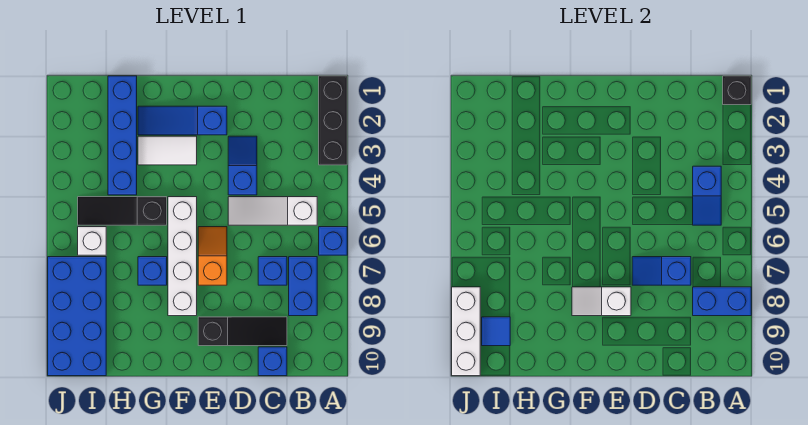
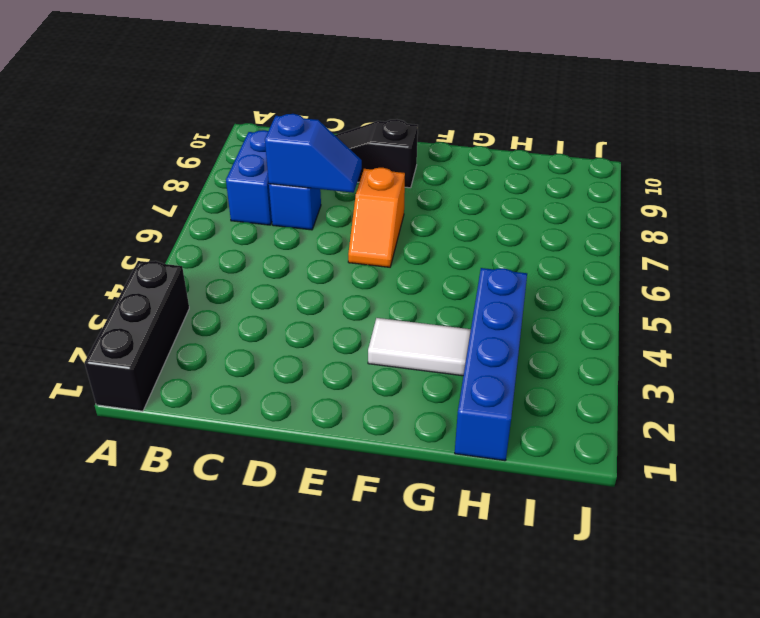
none -> blue brick A6 level 1
none -> white slope B5:D5 level 1 top B
none -> blue brick C10 level 1

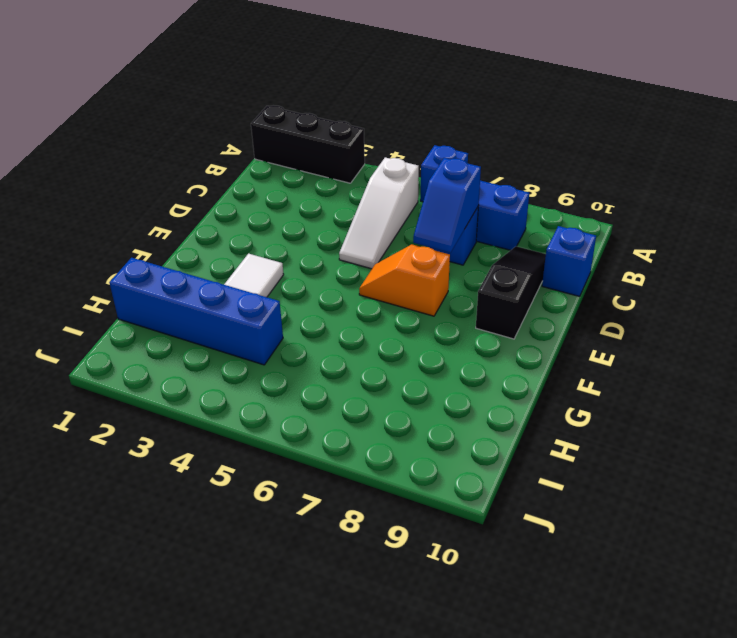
none -> blue slope D3:D4 level 1 top 4
none -> blue slope E2:G2 level 1 top E
none -> white brick F5:F8 level 1

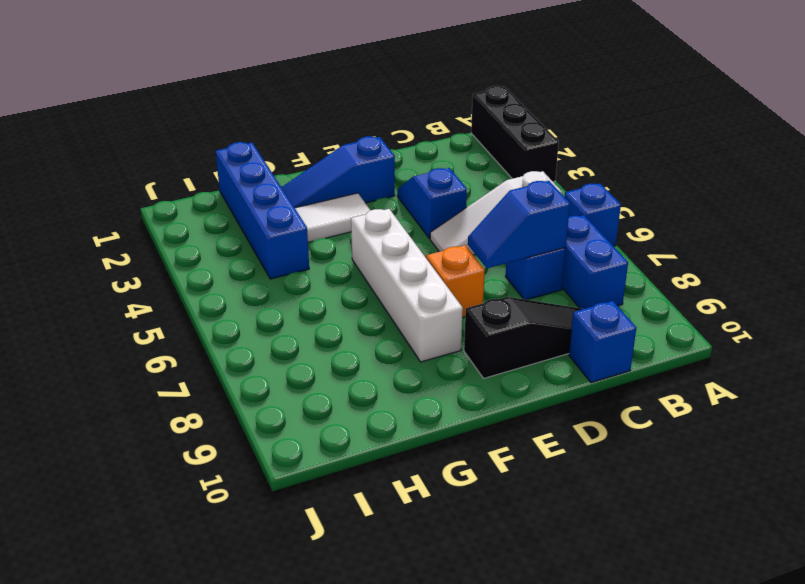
none -> black slope G5:I5 level 1 top G
none -> blue brick G7 level 1
none -> white brick I6 level 1

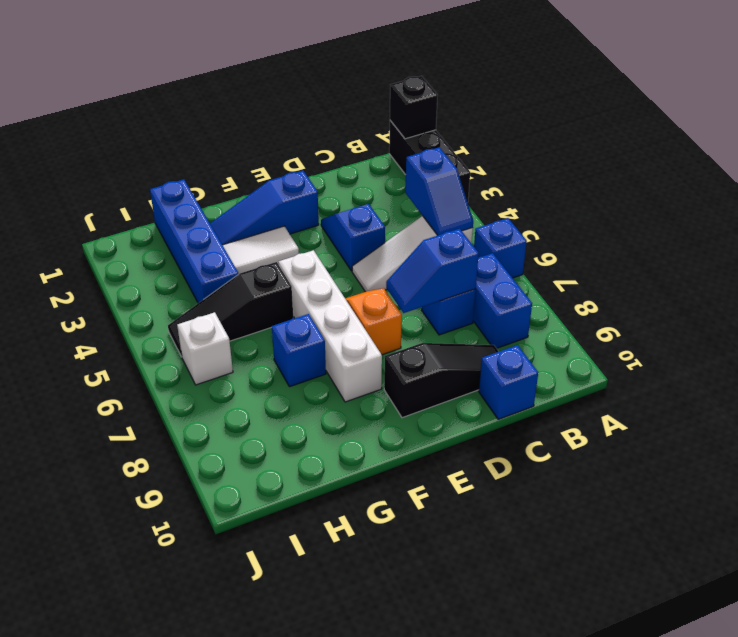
none -> blue brick I7:J10 level 1
none -> blue brick A8:B8 level 2
none -> white slope E8:F8 level 2 top E

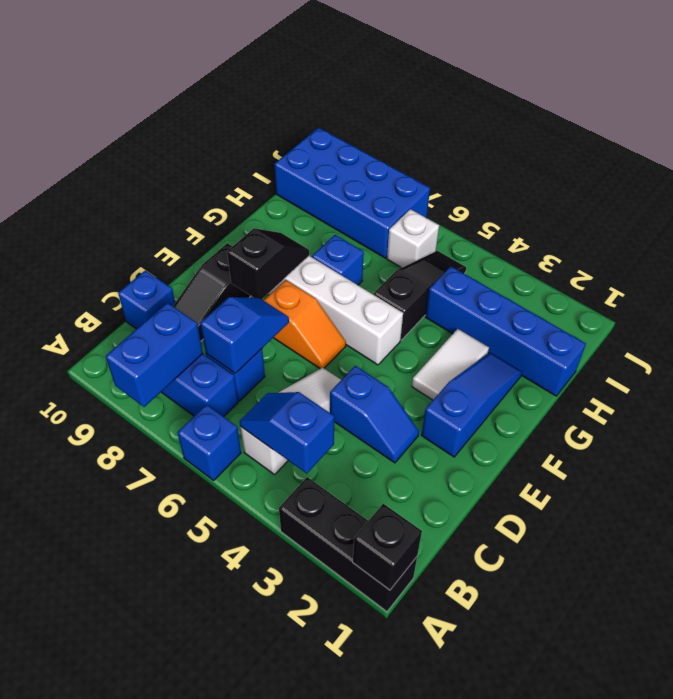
black slope E8:F8 level 2 top E -> white slope E8:F8 level 2 top E
none -> blue tile I9 level 2
none -> white brick J8:J10 level 2

